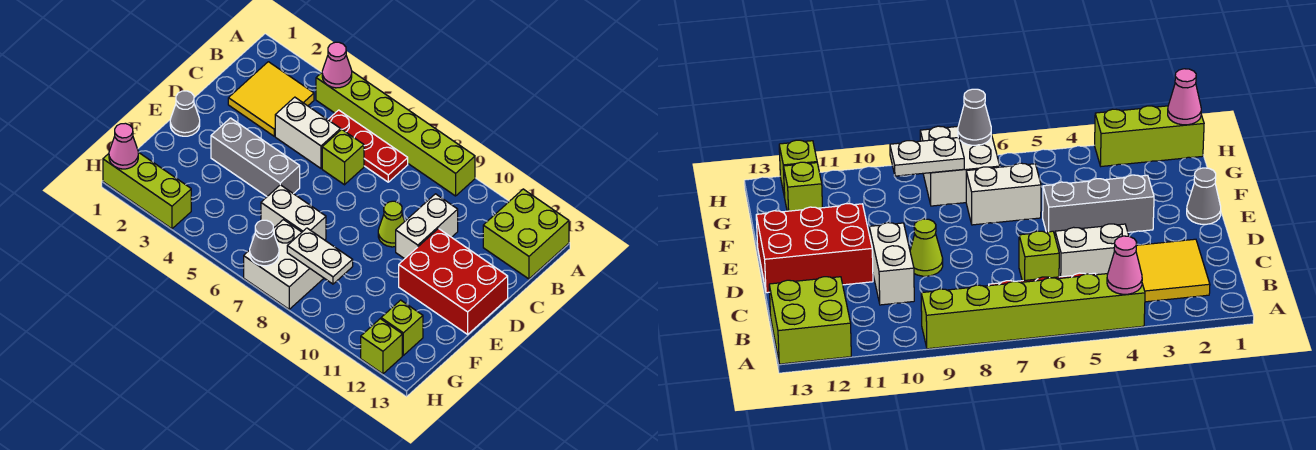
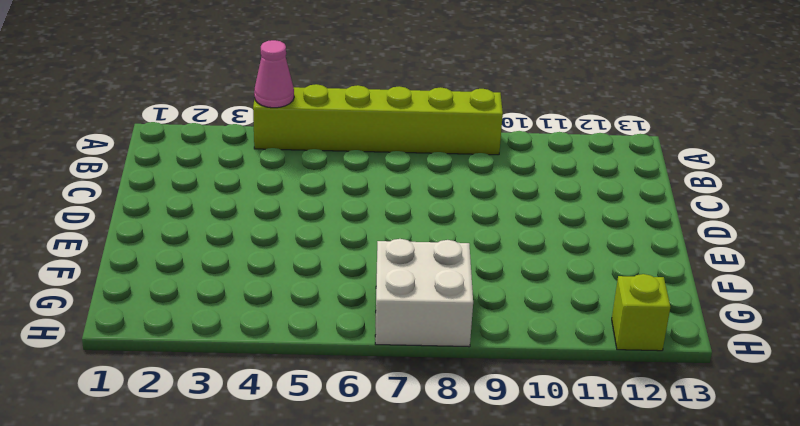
none -> lime brick A12:B13 level 1
none -> yellow tile B2:C3 level 1
none -> red plate B5:B7 level 1

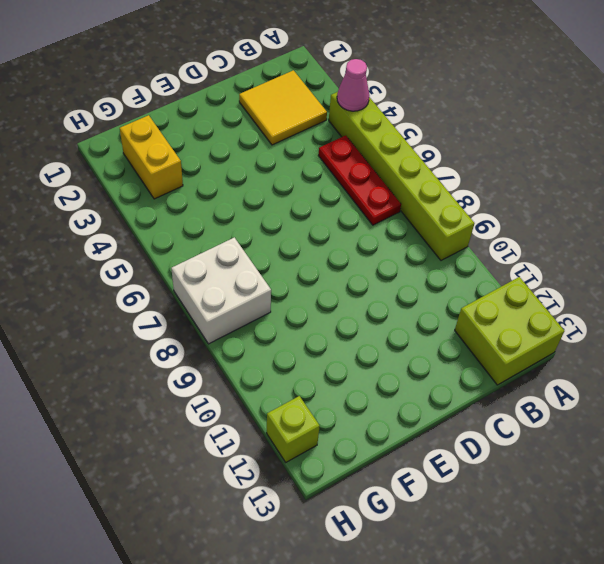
yellow brick G2:G3 level 1 -> none
none -> white brick C4:C5 level 1
none -> lime brick C6 level 1
none -> white brick C10:D10 level 1

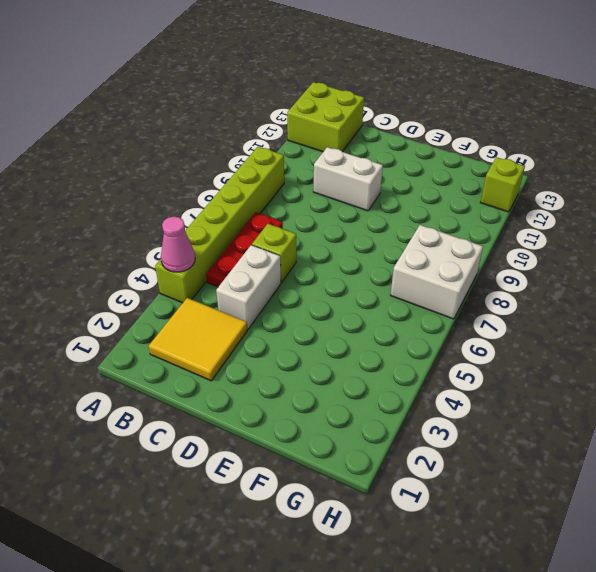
none -> lime cone D9 level 1
none -> red brick D11:E13 level 1
none -> grey cone E1 level 1

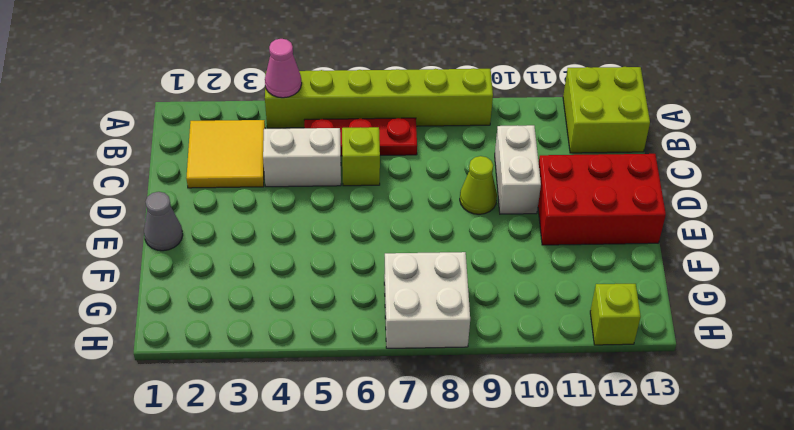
none -> grey brick E3:E5 level 1
none -> white brick F6:F7 level 1
none -> lime brick G12 level 1

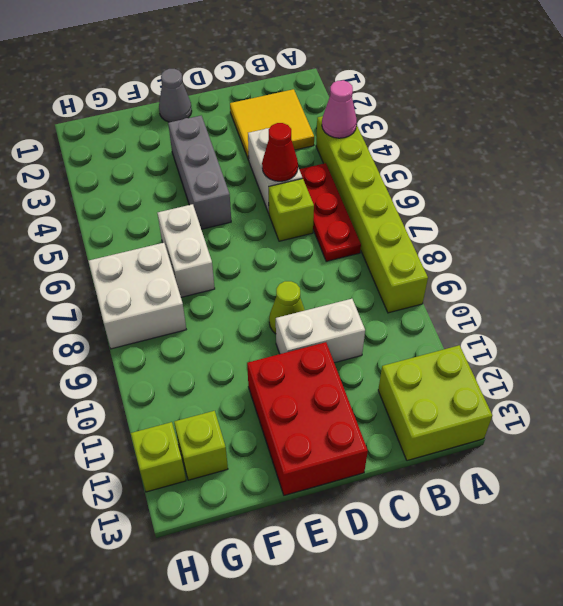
red cone C5 level 2 -> none
none -> lime brick H1:H3 level 1
none -> white plate G8:G9 level 2
none -> pink cone H1 level 2

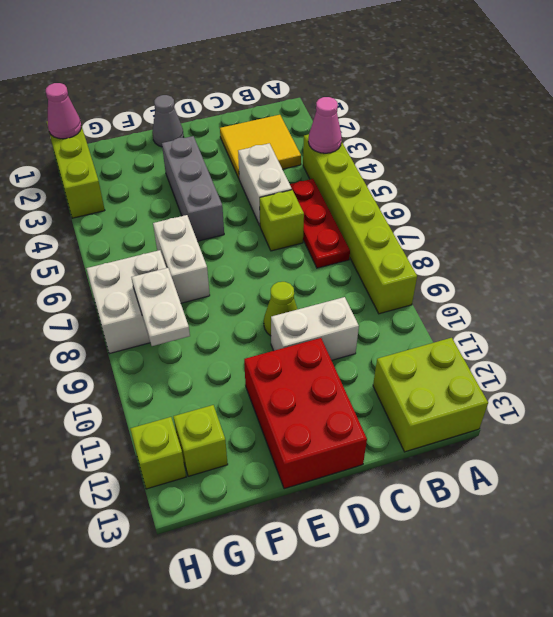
none -> grey cone H7 level 2

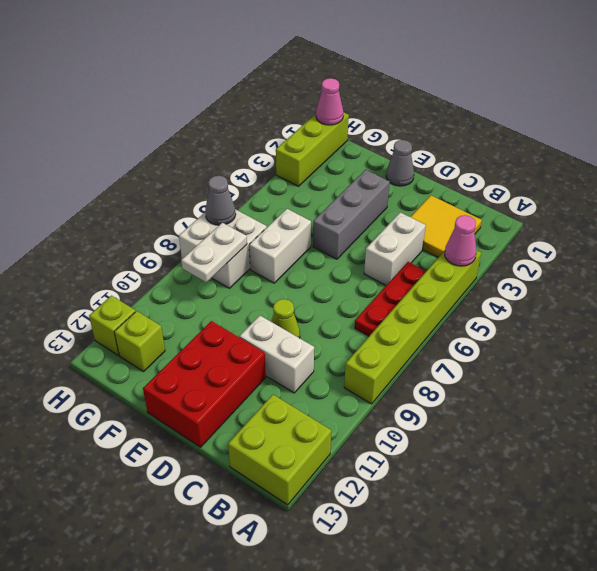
none -> lime brick C6 level 1

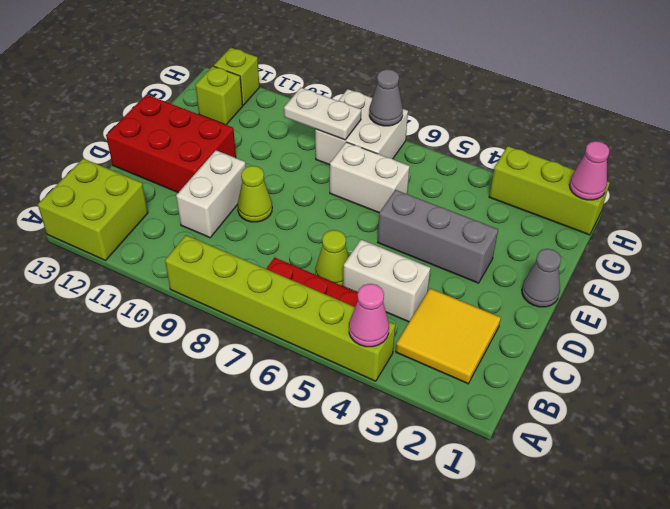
lime cone C6 level 1 -> lime brick C6 level 1

